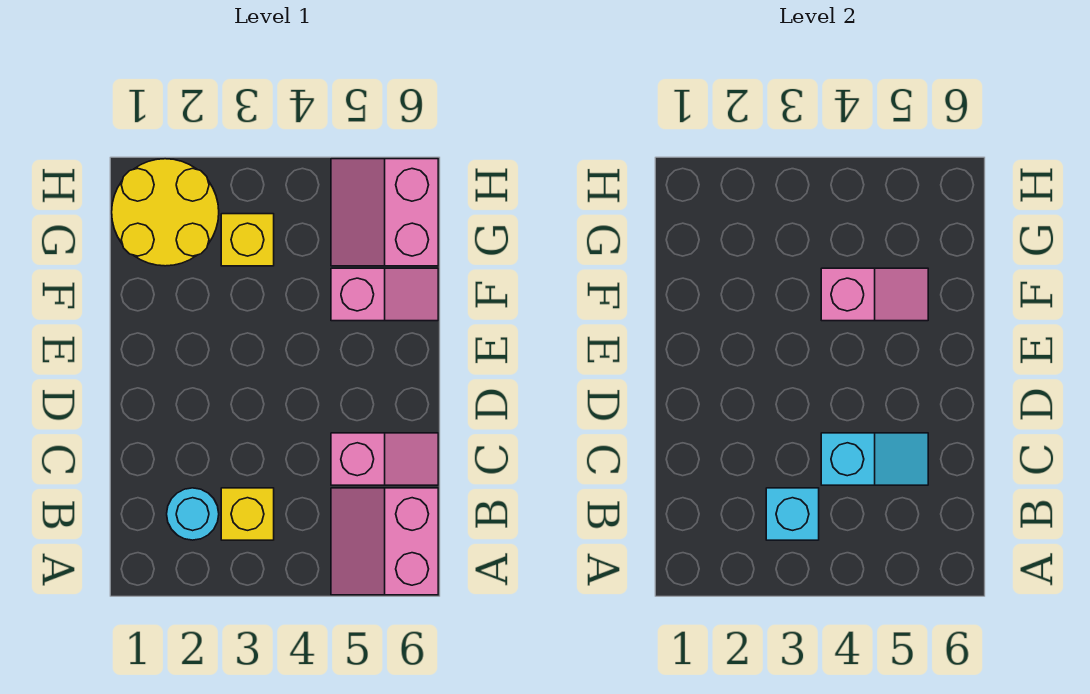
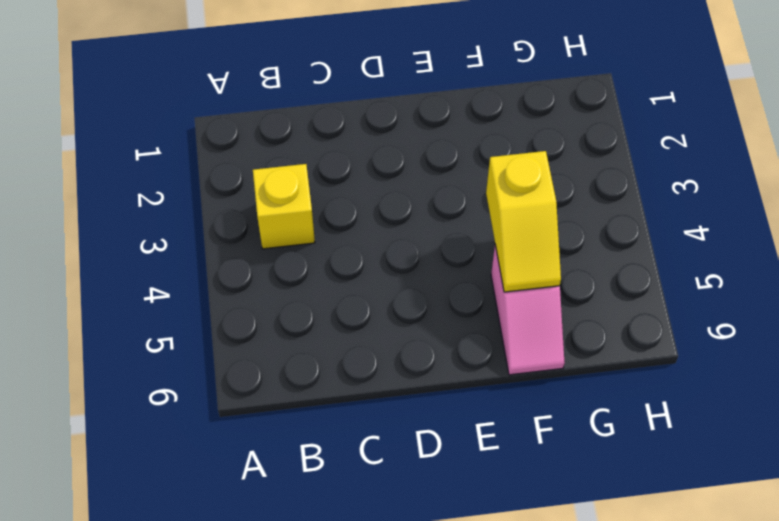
yellow slope F4:F5 level 2 top 4 -> pink slope F4:F5 level 2 top 4
none -> pink slope A5:B6 level 1 top 6
none -> cyan round brick B2 level 1

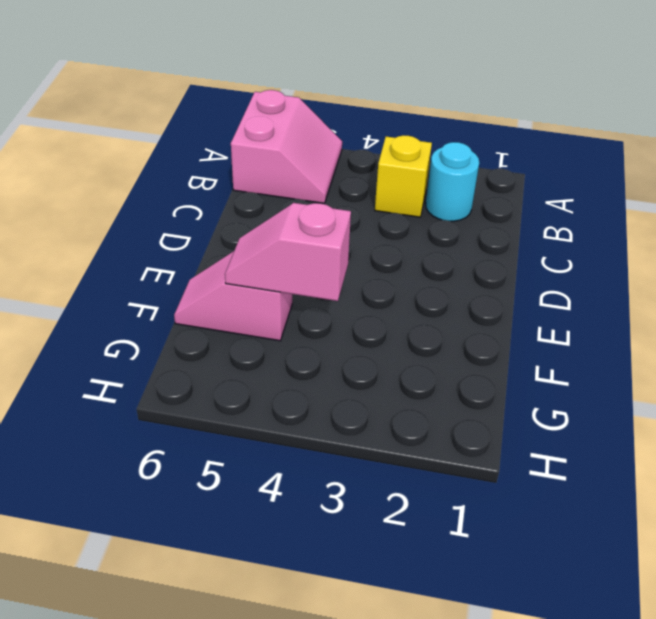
none -> pink slope C5:C6 level 1 top 5
none -> yellow round brick G1:H2 level 1

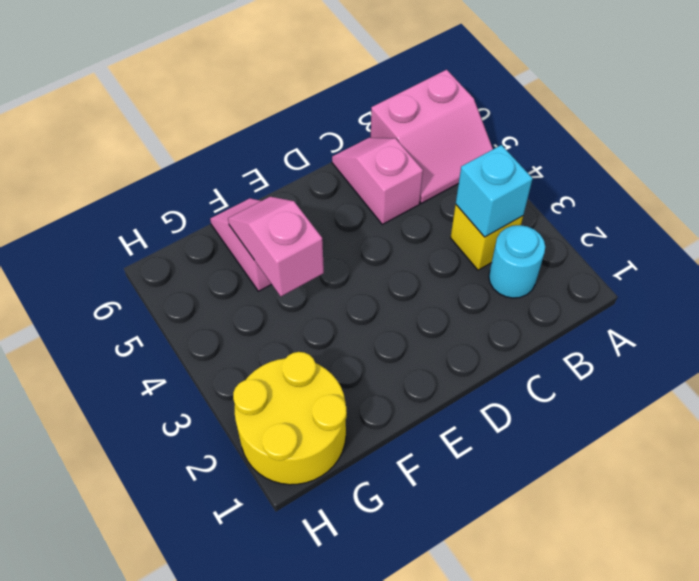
none -> yellow brick G3 level 1
none -> pink slope G5:H6 level 1 top 6

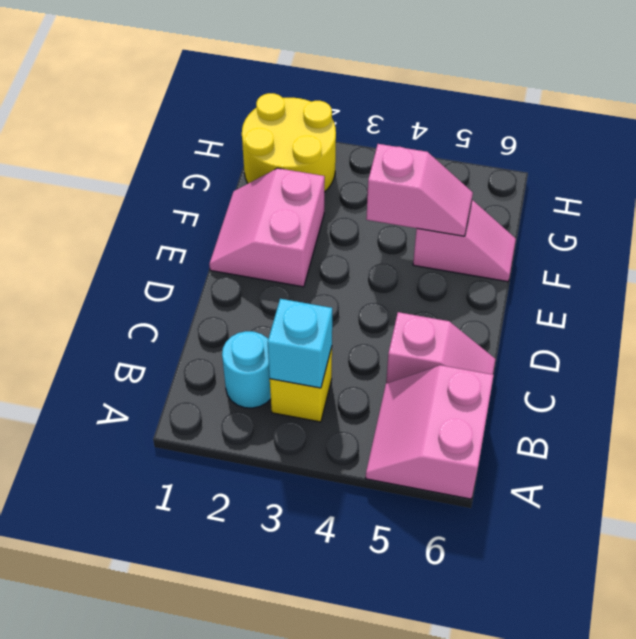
pink slope E1:F2 level 1 top 2 -> pink slope G5:H6 level 1 top 6
none -> yellow brick G3 level 1
none -> cyan slope C4:C5 level 2 top 4

